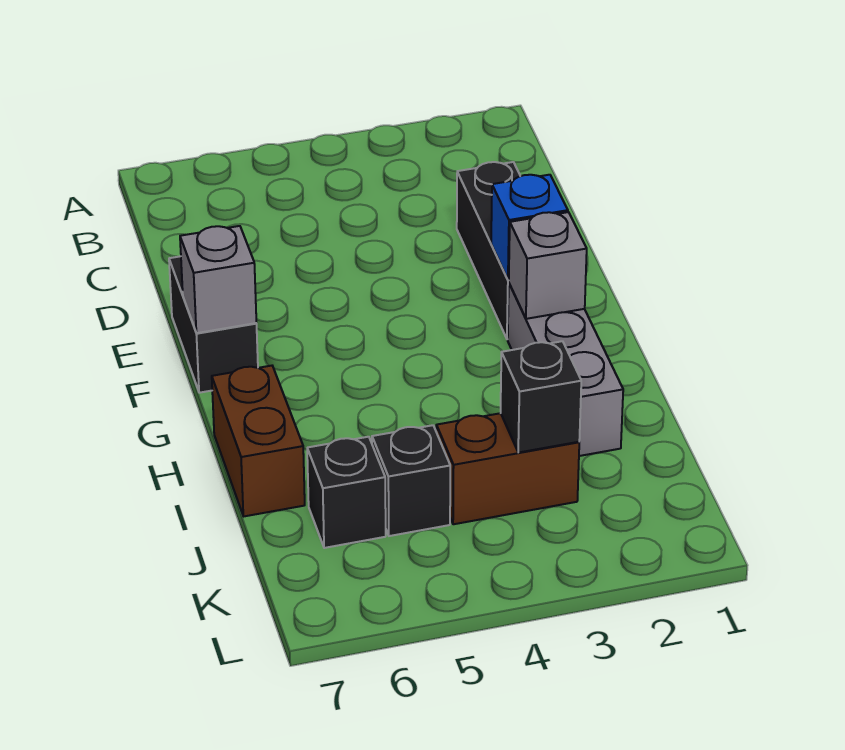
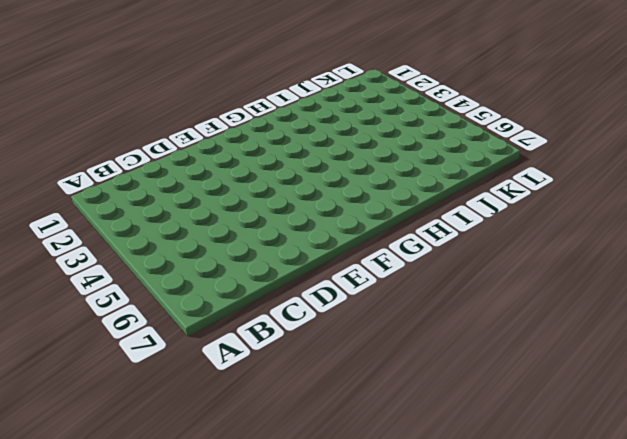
none -> black brick D2:F2 level 1
none -> black brick E7:F7 level 1

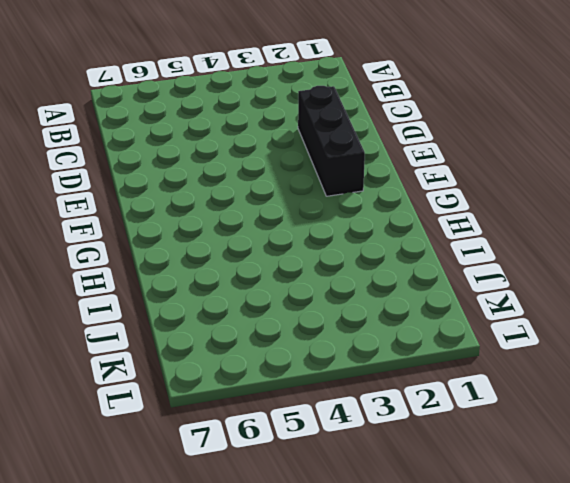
none -> black brick E7:F7 level 1
none -> grey brick G2:I2 level 1

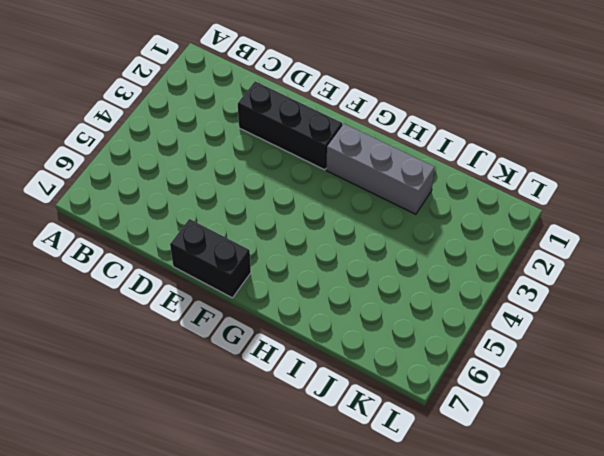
none -> brown brick H7:I7 level 1
none -> brown brick J3:J4 level 1

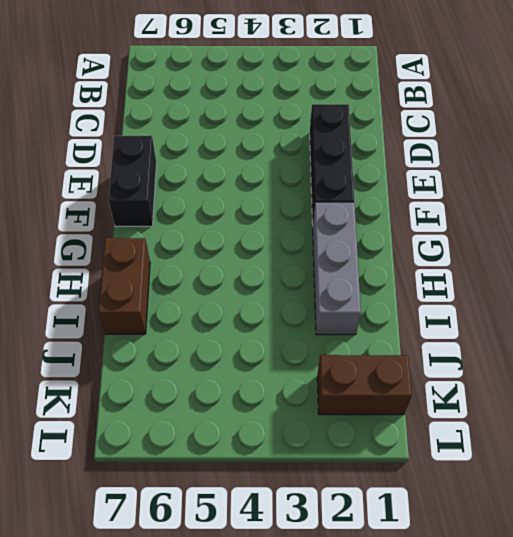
brown brick K1:K2 level 1 -> brown brick J3:J4 level 1
none -> black brick J5 level 1
none -> black brick J6 level 1

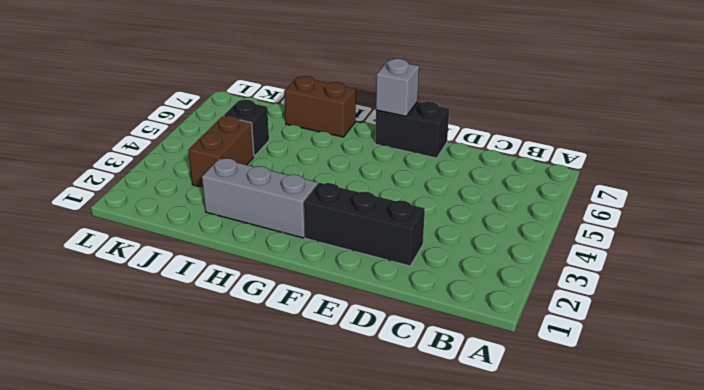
none -> black brick J6 level 1
none -> blue brick F2 level 2

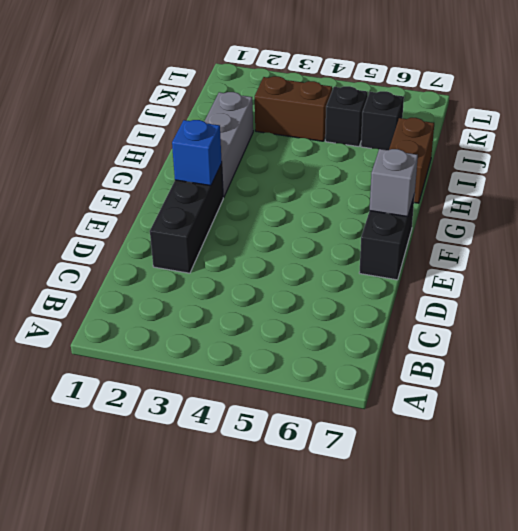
none -> grey brick G2 level 2
none -> black brick J3 level 2

